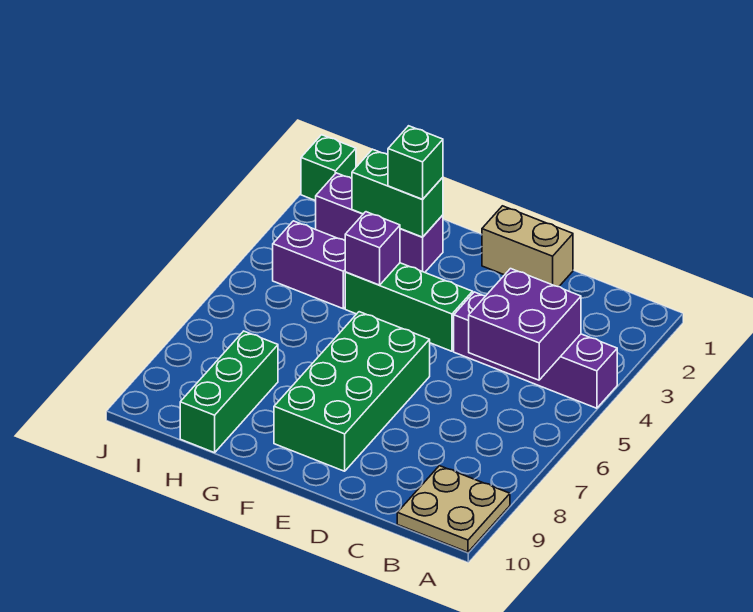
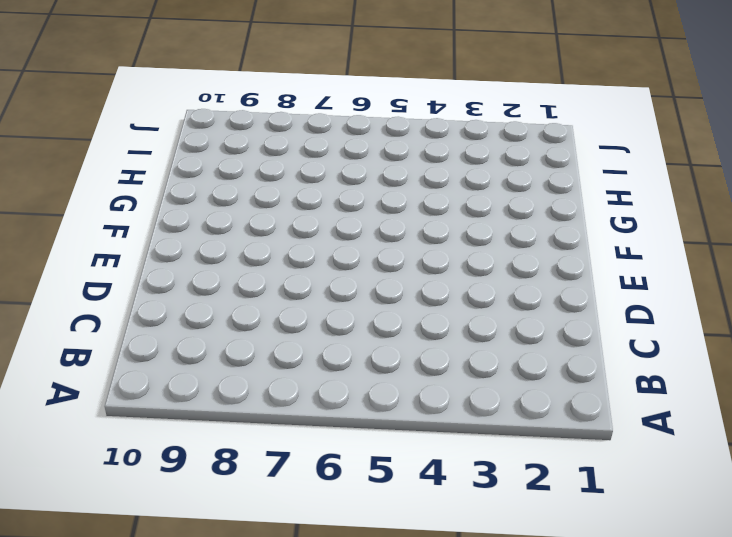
none -> purple brick A4:D4 level 1
none -> tan plate A9:B10 level 1
none -> tan brick D1:E1 level 1

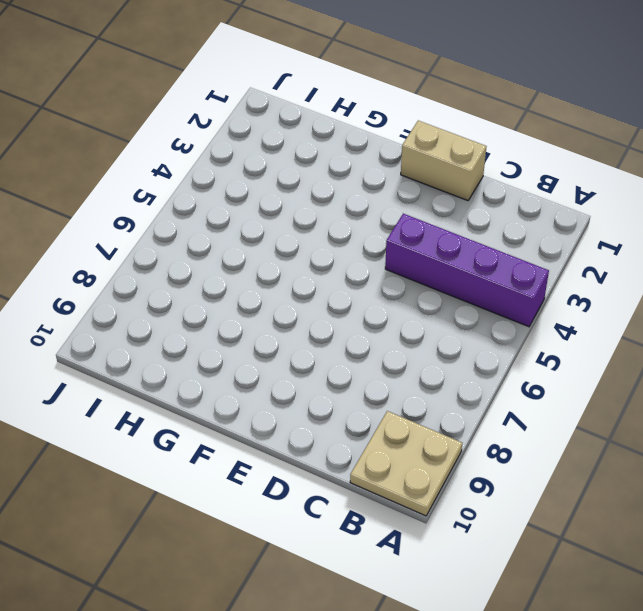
none -> green brick E4:G4 level 1
none -> green brick E6:F9 level 1
none -> purple brick G2:I2 level 1

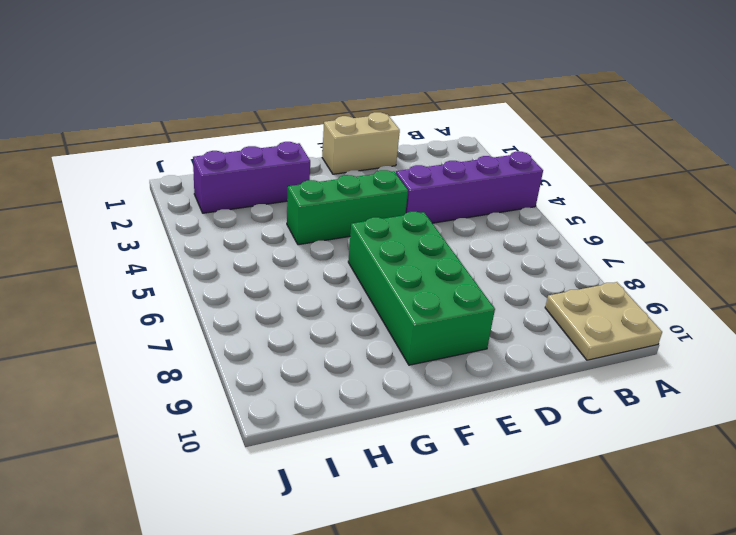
none -> purple brick H4:I4 level 1
none -> green brick H8:H10 level 1
none -> green brick J1 level 1

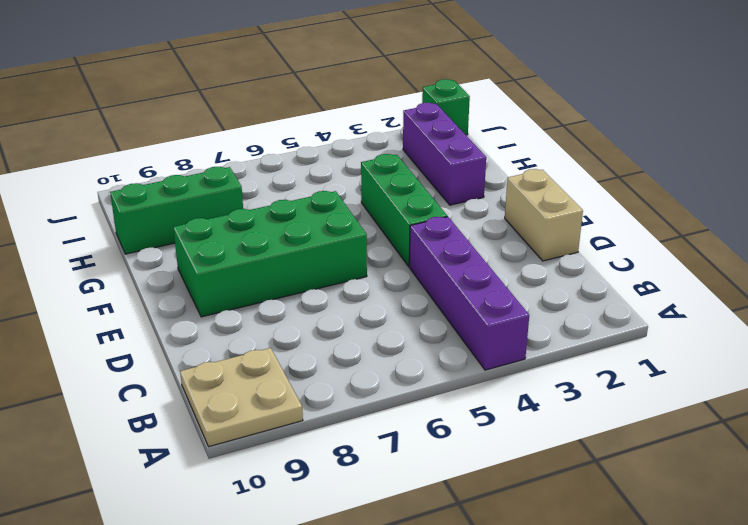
none -> purple brick H4:I4 level 1
none -> purple brick B4:C5 level 2
none -> green brick G2:H2 level 2

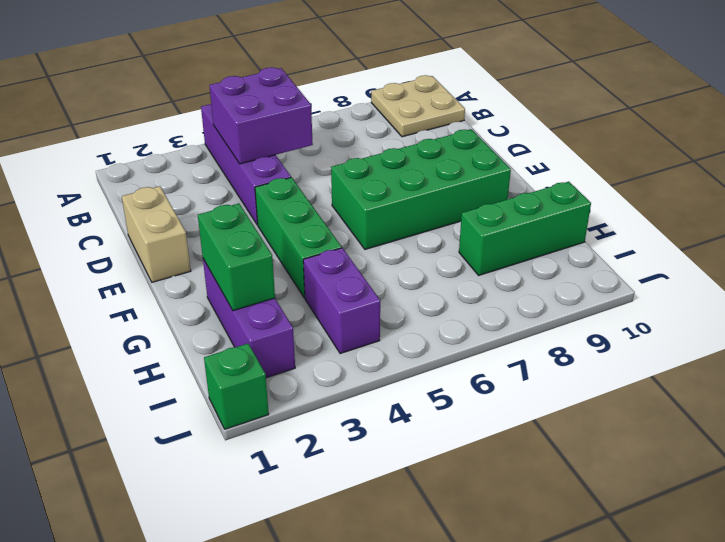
none -> purple brick G4 level 2
none -> green brick G2 level 3

